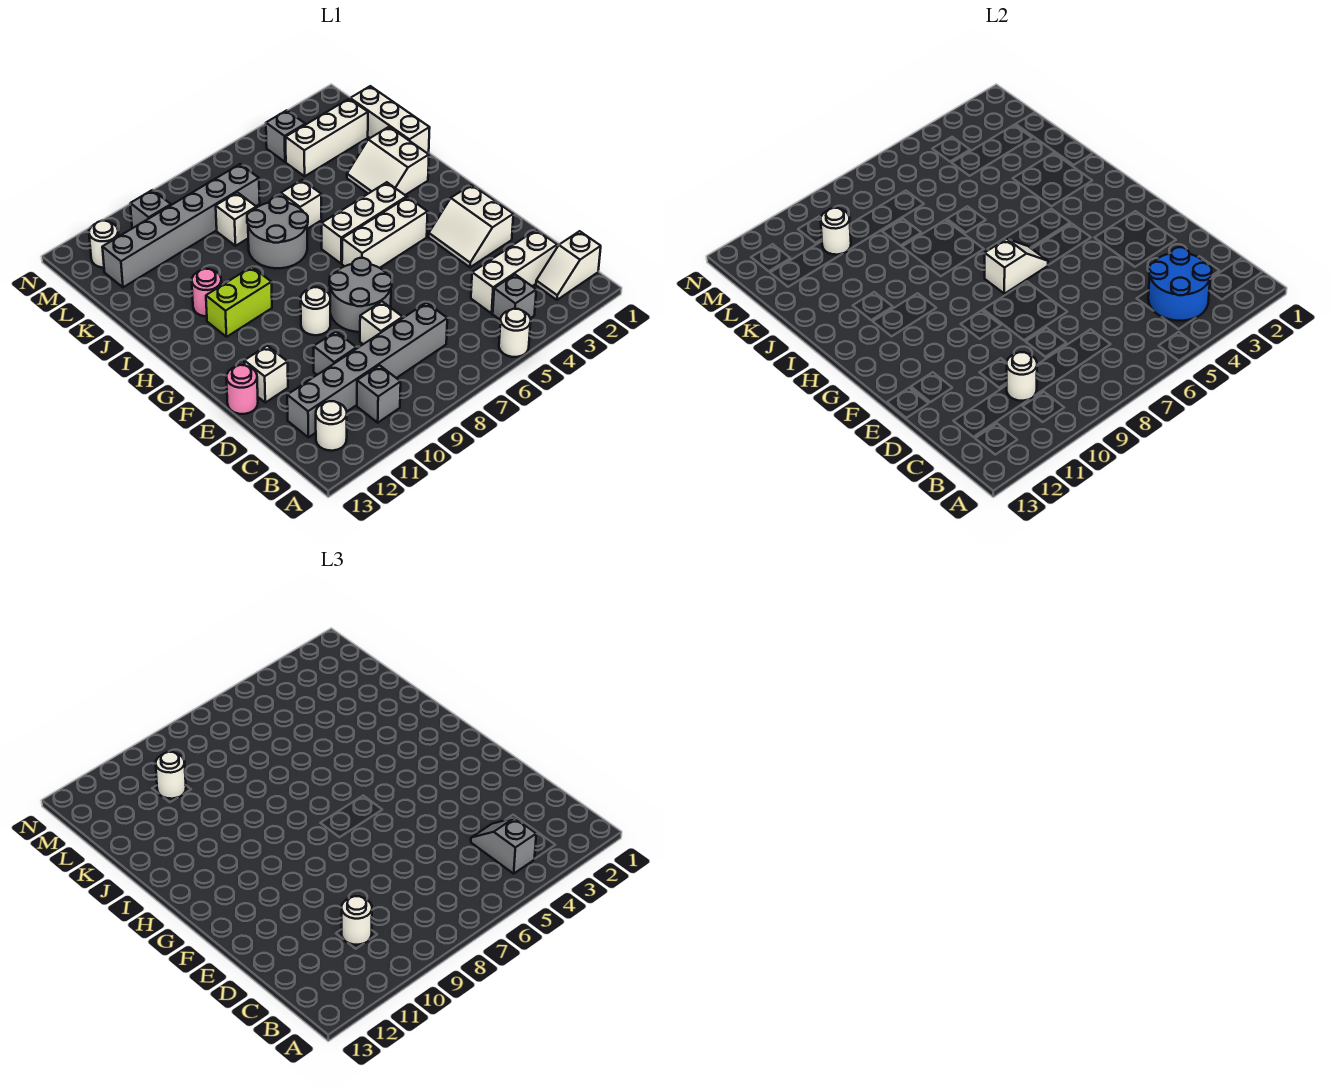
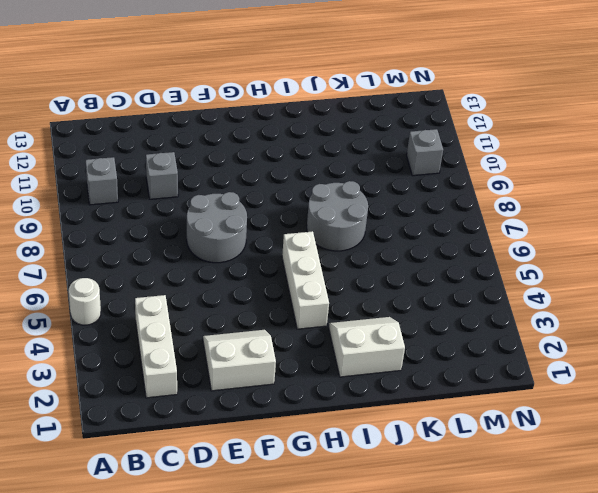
none -> white slope B1:B2 level 1 top 1
none -> grey brick B4 level 1
none -> white round brick B12 level 1
none -> grey brick C7:C12 level 1

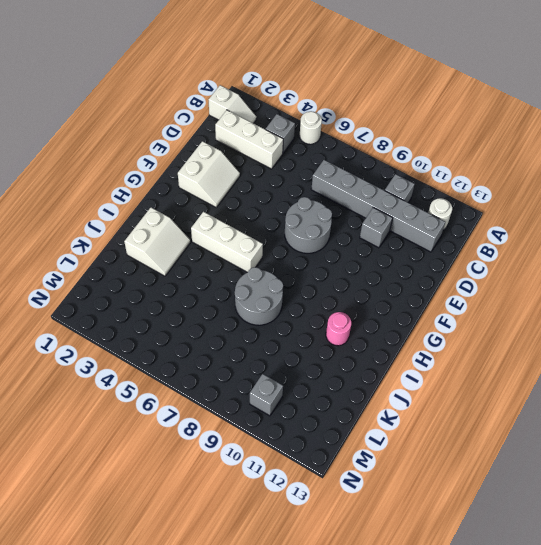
none -> white brick D8 level 1
none -> white brick E12 level 1
none -> pink round brick E13 level 1
none -> white round brick F9 level 1

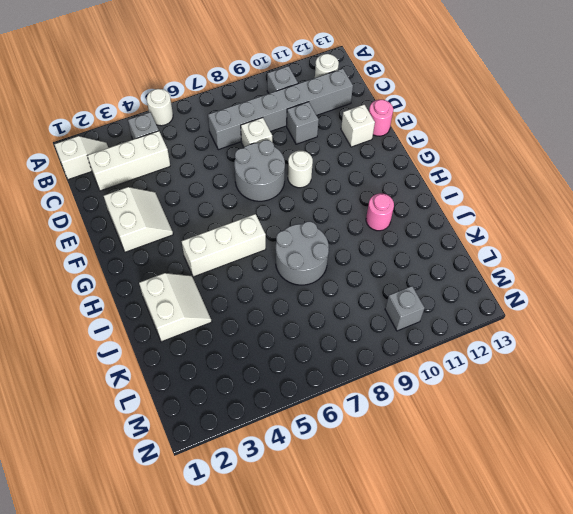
none -> white brick G4:G6 level 1
none -> lime brick H10:H11 level 1
none -> white brick J1:L1 level 1
none -> white brick J6 level 1

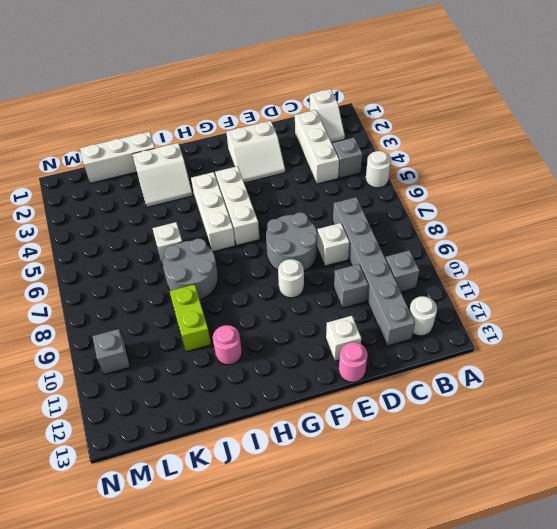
lime brick J9:J10 level 1 -> lime brick H10:H11 level 1
none -> white brick K8 level 1
none -> white brick L2:L4 level 1
none -> grey brick L7:L12 level 1
none -> grey brick M4 level 1

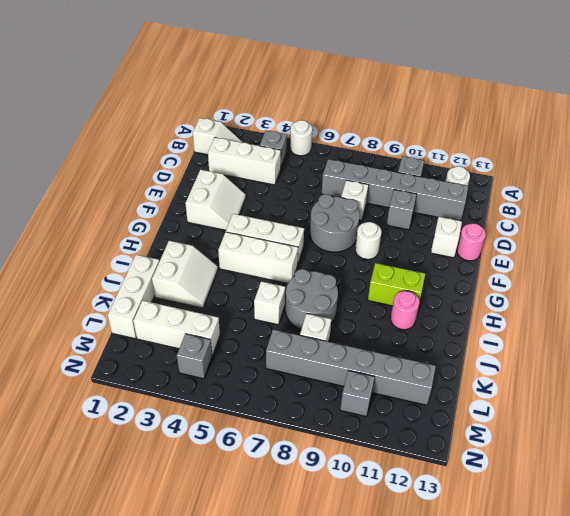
none -> white round brick M12 level 1
none -> blue round brick B3:C4 level 2
none -> white round brick C10 level 2
none -> white slope G6:G7 level 2 top 7

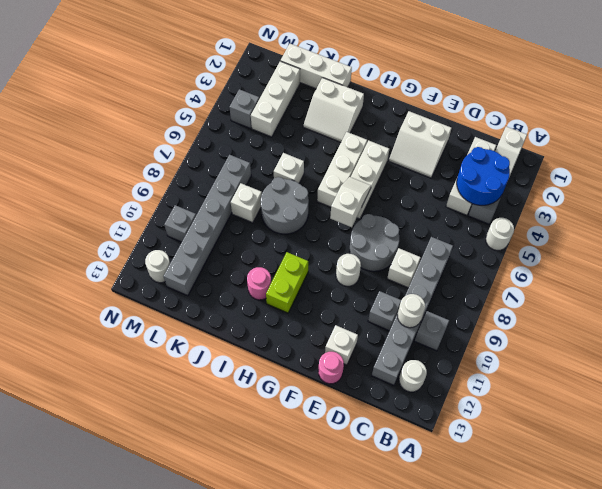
none -> white round brick L10 level 2
none -> grey slope B4:C4 level 3 top B
none -> white round brick C10 level 3
none -> white round brick L10 level 3

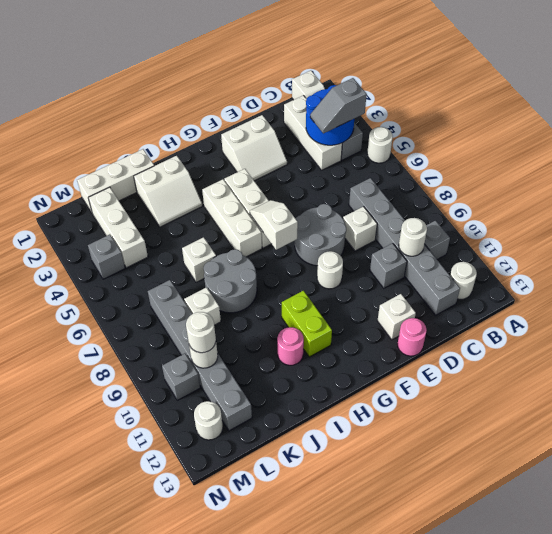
none -> white round brick C10 level 3

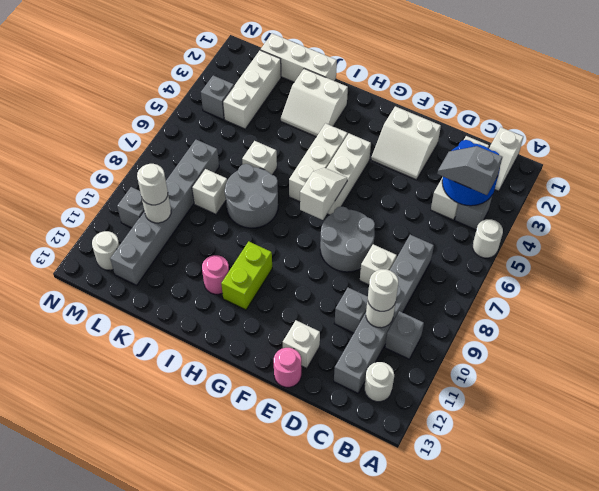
none -> white round brick F9 level 1

